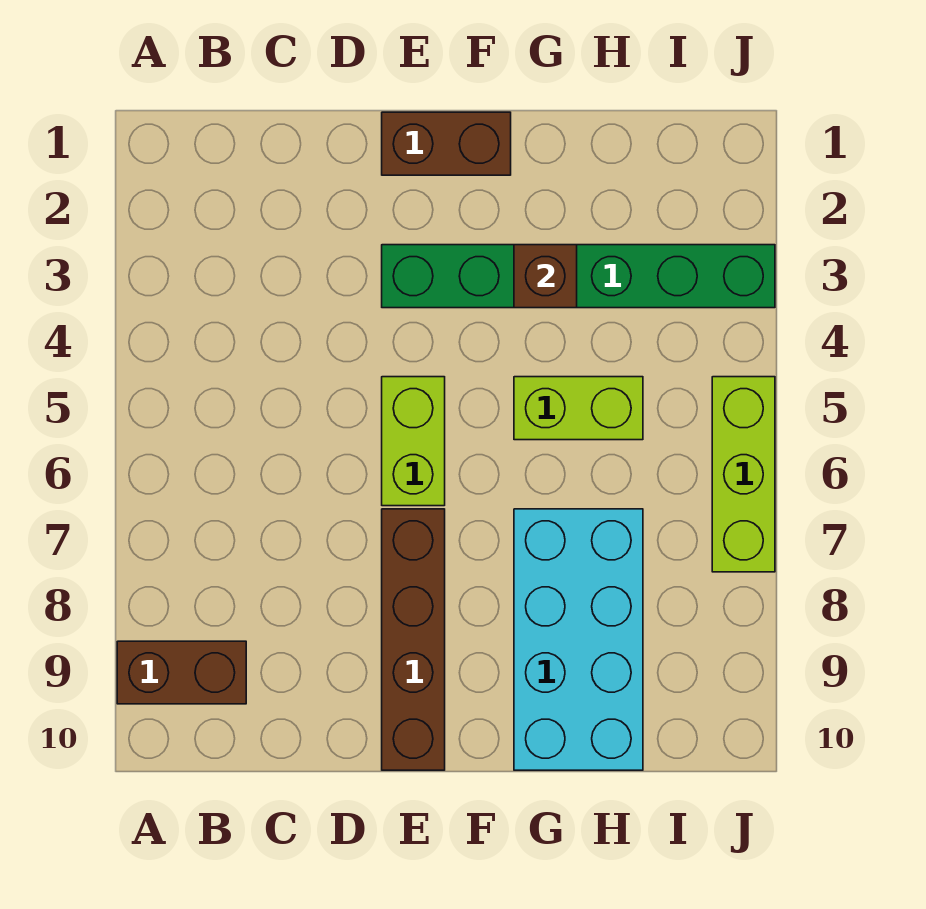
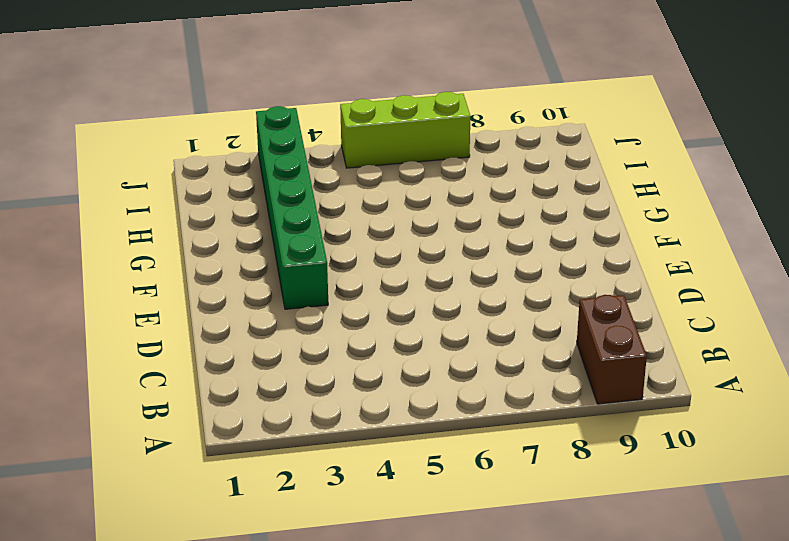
none -> brown brick E1:F1 level 1
none -> lime brick E5:E6 level 1

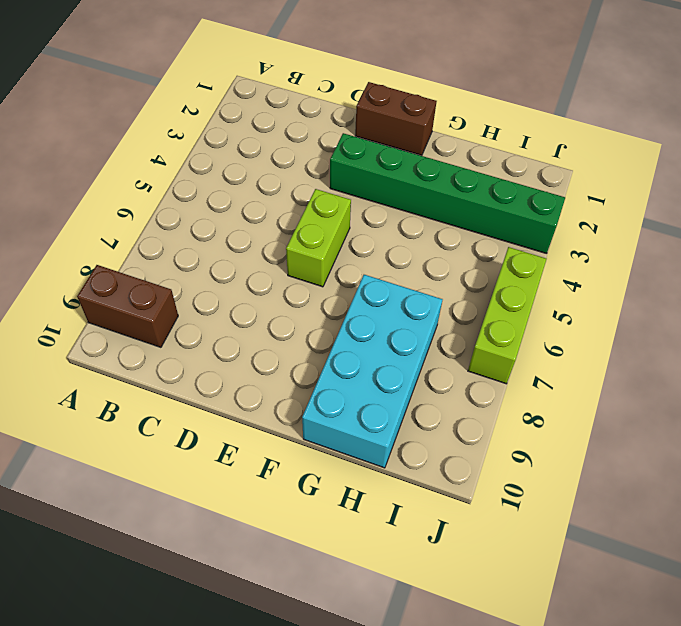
none -> brown brick E7:E10 level 1
none -> lime brick G5:H5 level 1

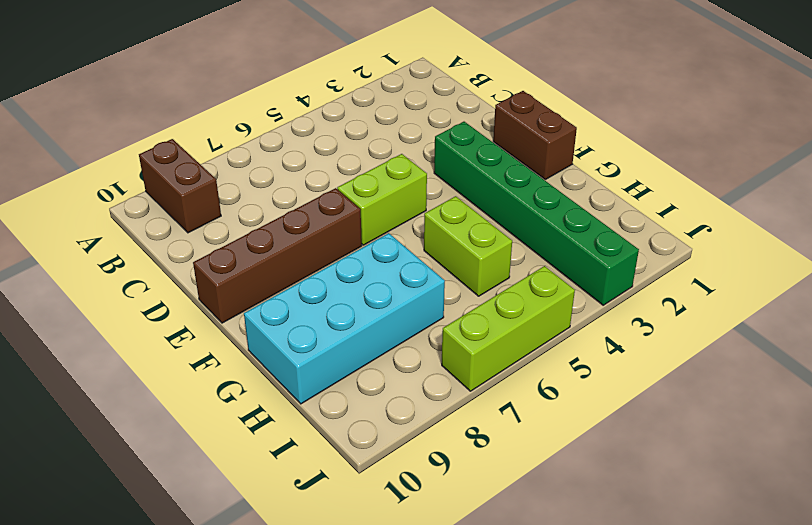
none -> brown brick G3 level 2

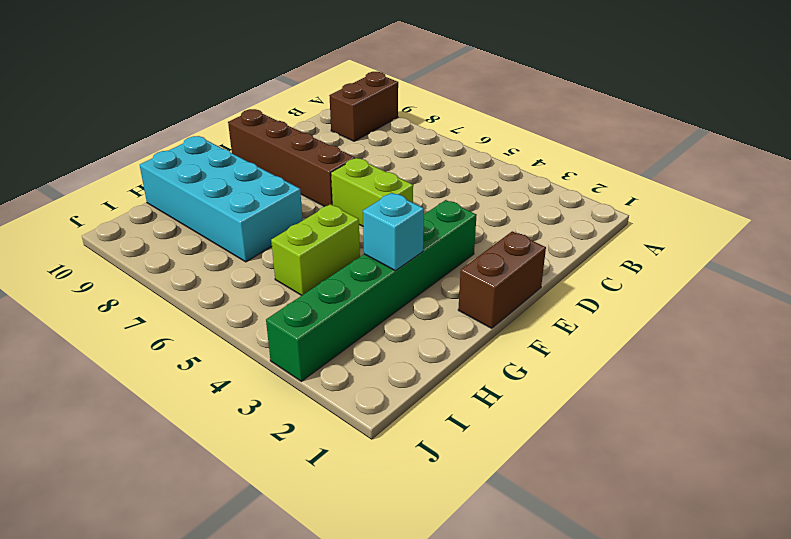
cyan brick G3 level 2 -> brown brick G3 level 2
none -> lime brick J5:J7 level 1

